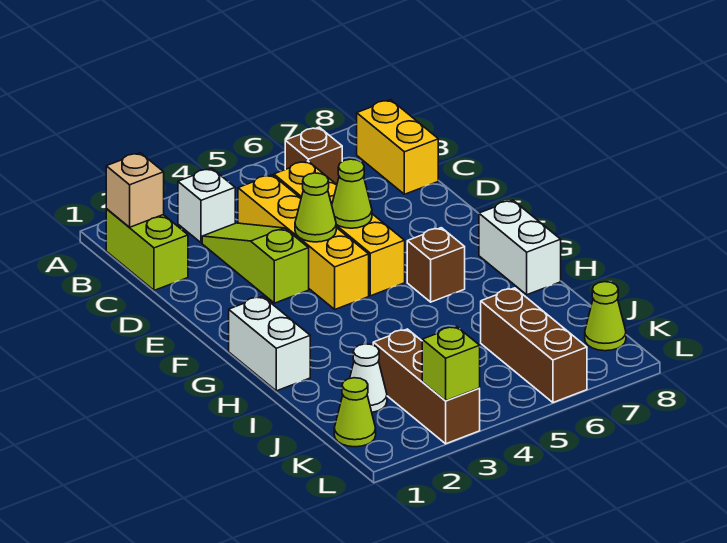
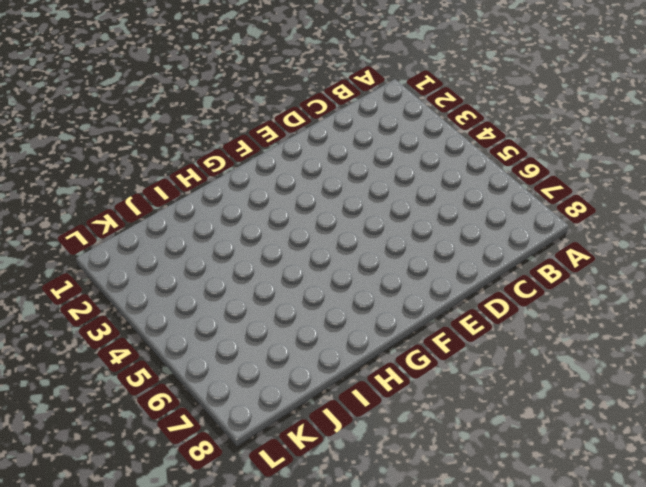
none -> lime brick B1:C1 level 1
none -> white brick B3 level 1
none -> brown brick B6 level 1

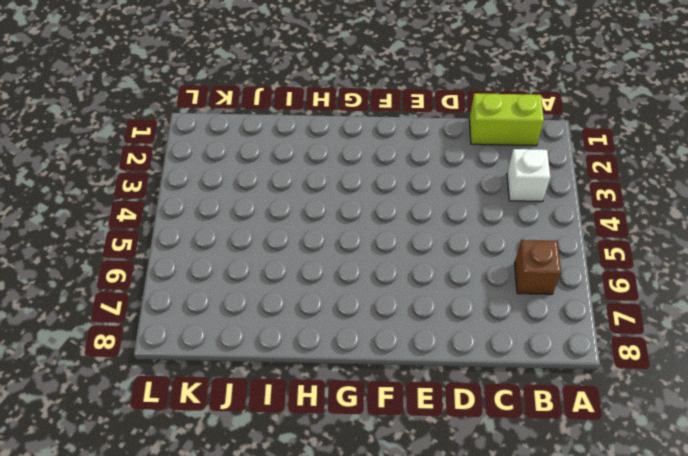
none -> yellow brick B8:C8 level 1
none -> lime slope C3:E3 level 1 top E
none -> yellow brick C4:F4 level 1

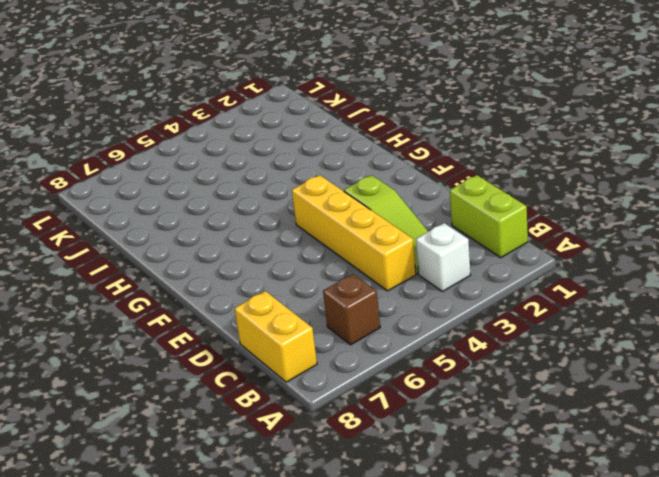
none -> yellow brick C5:F5 level 1
none -> white brick G1:H1 level 1
none -> brown brick G6 level 1

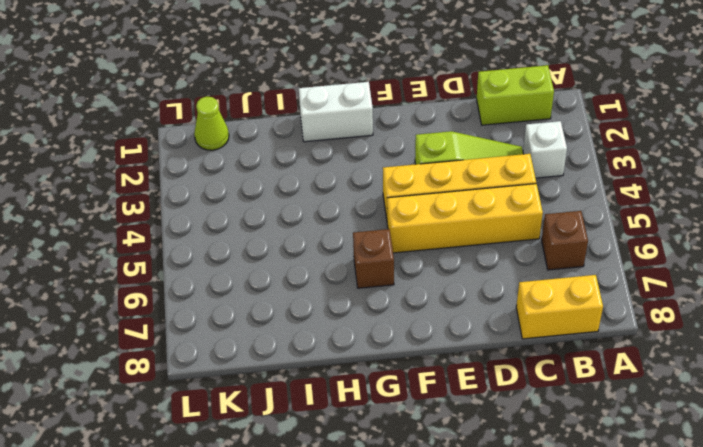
none -> white brick G8:H8 level 1
none -> white cone J2 level 1
none -> brown brick J3:L3 level 1

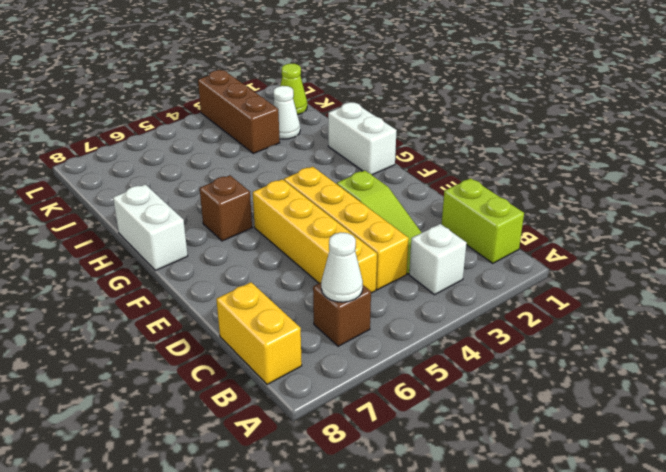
white cone B6 level 2 -> none
none -> brown brick J6:L6 level 1
none -> lime cone K8 level 1
none -> tan brick B1 level 2

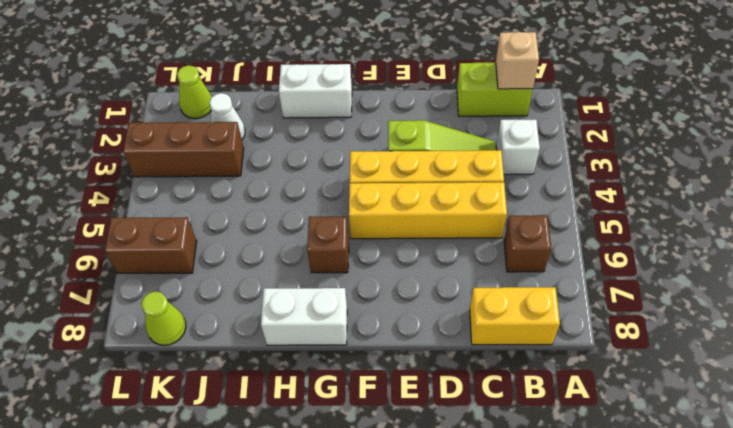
brown brick K6:L6 level 1 -> brown brick J6:L6 level 1
none -> lime cone E4 level 2
none -> lime cone E5 level 2
none -> lime brick L3 level 2

